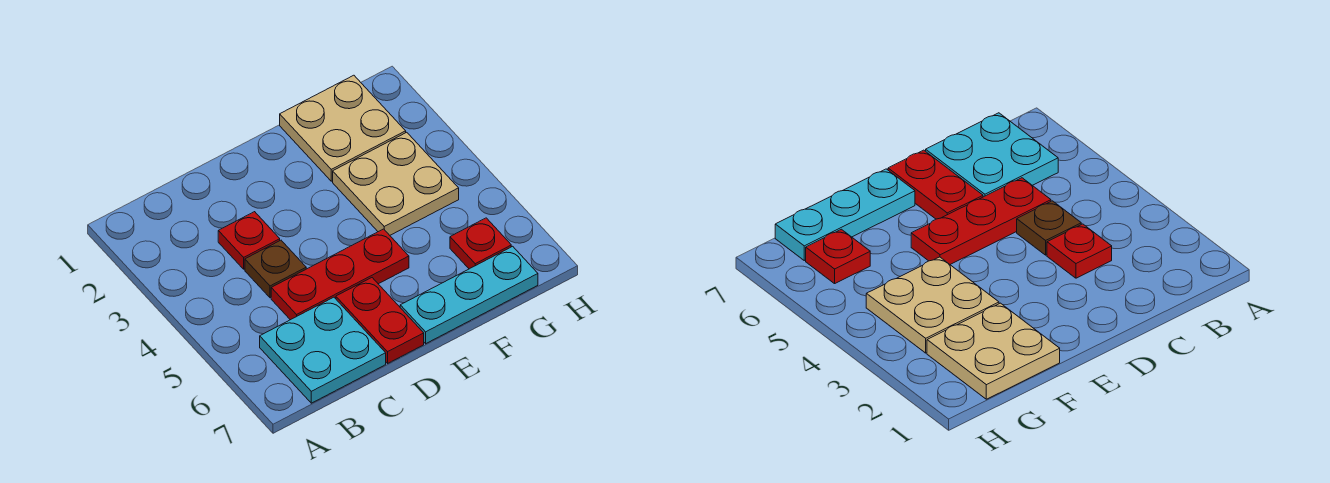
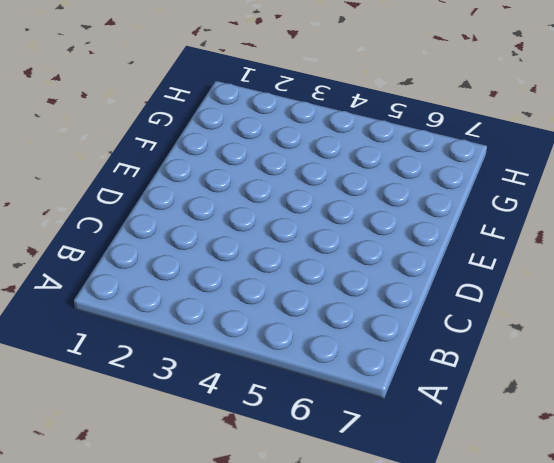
none -> cyan plate B6:C7 level 1
none -> red plate C3 level 1

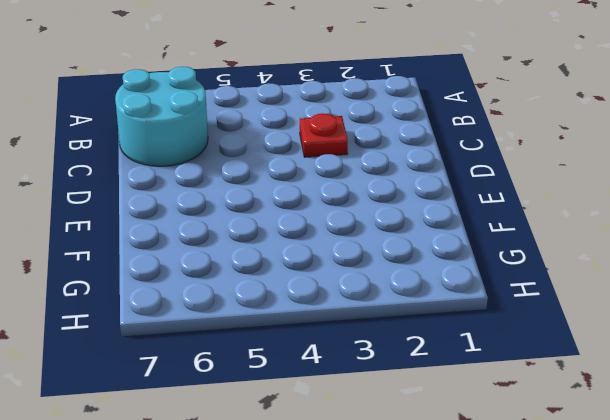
cyan round brick B6:C7 level 1 -> cyan plate B6:C7 level 1
none -> brown plate C4 level 1
none -> red plate C5:E5 level 1

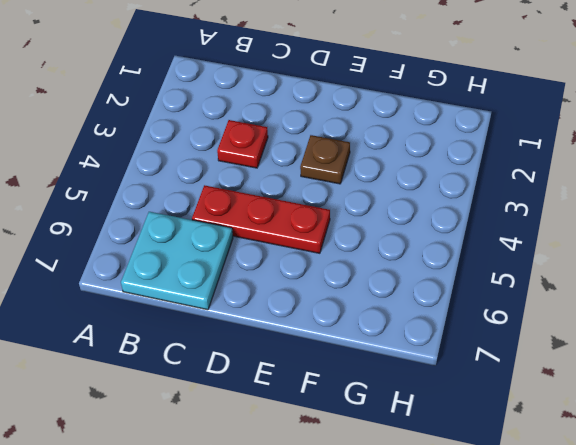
brown plate E3 level 1 -> brown plate C4 level 1
none -> red plate D6:D7 level 1
none -> cyan plate E7:G7 level 1

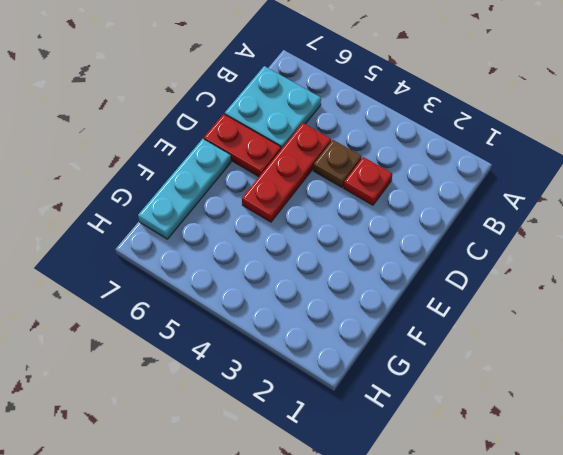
none -> tan plate F1:G2 level 1
none -> tan plate F3:G4 level 1

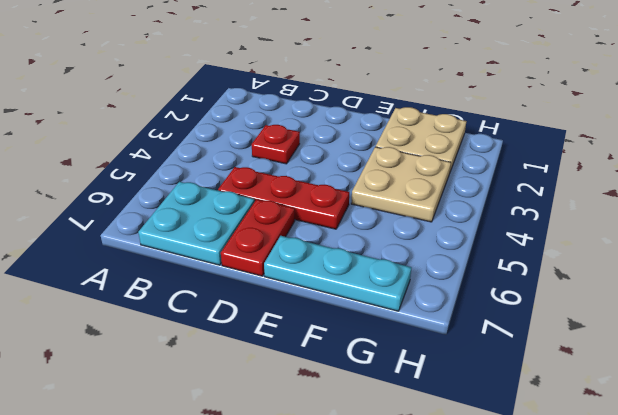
none -> brown plate C4 level 1
none -> red plate G6 level 1

